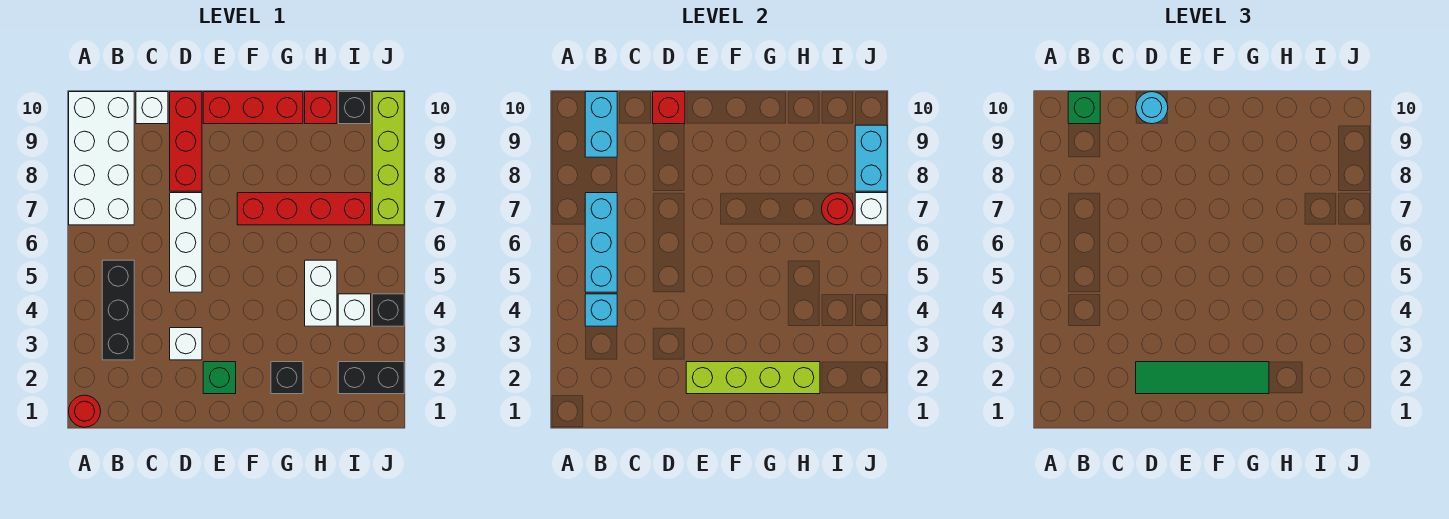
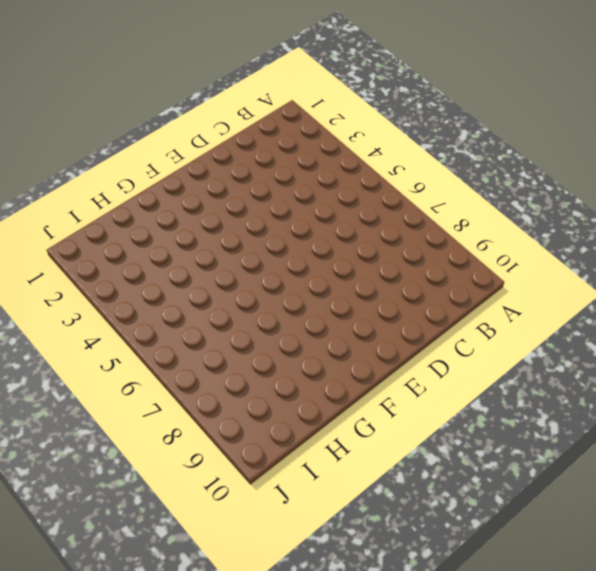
none -> red round brick A1 level 1
none -> white brick A7:B10 level 1
none -> black brick B3:B5 level 1

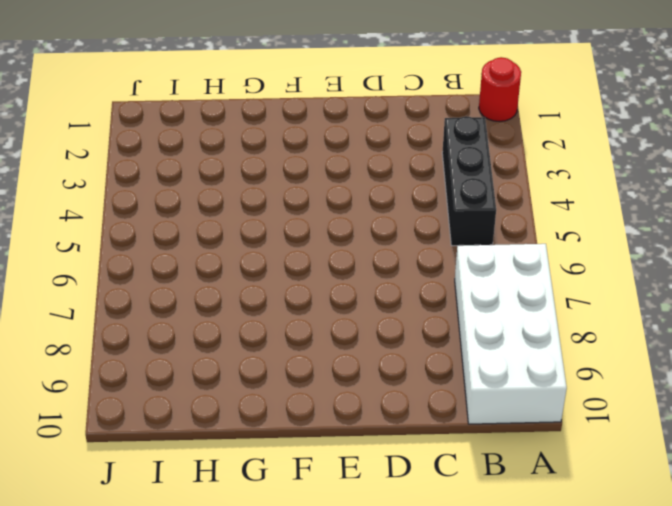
none -> white brick C10 level 1
none -> white brick D3 level 1
none -> white brick D5:D7 level 1

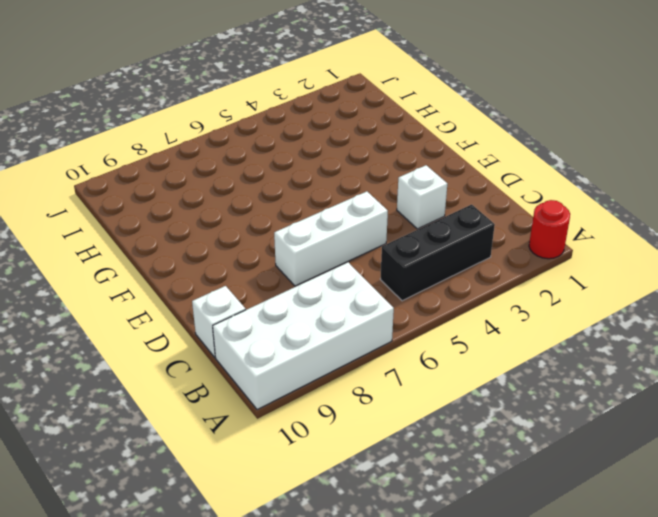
none -> red brick D8:D10 level 1
none -> green brick E2 level 1
none -> red brick E10:G10 level 1

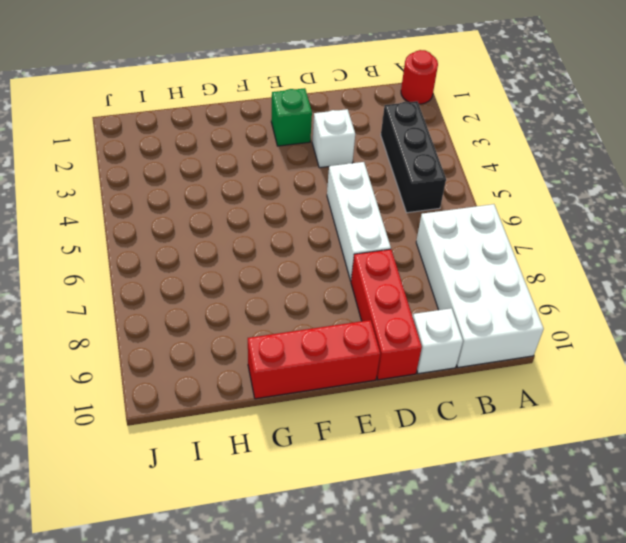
none -> red brick F7:I7 level 1
none -> black brick G2 level 1
none -> white brick H4:H5 level 1

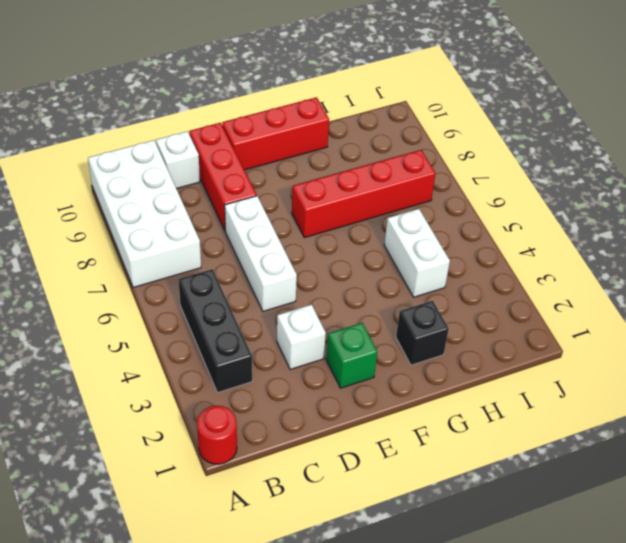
none -> red brick H10 level 1
none -> black brick I2:J2 level 1
none -> white brick I4 level 1

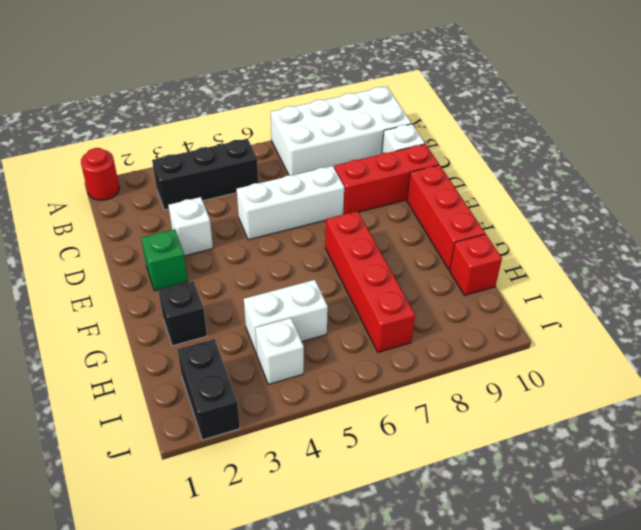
none -> black brick I10 level 1
none -> black brick J4 level 1
none -> lime brick J7:J10 level 1

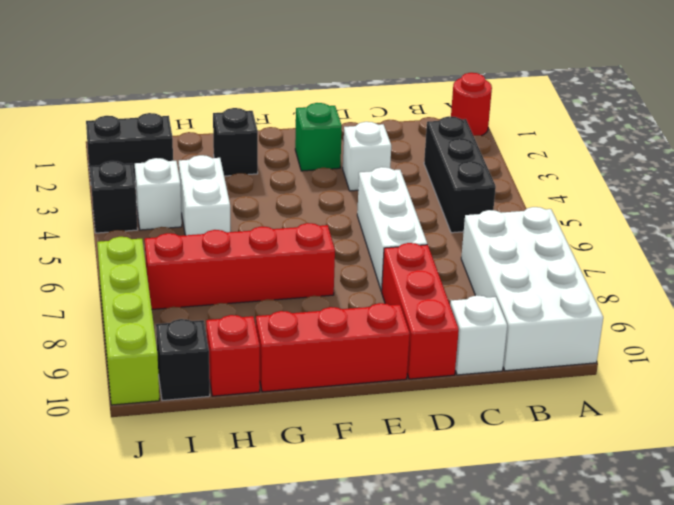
none -> cyan brick B4 level 2
none -> cyan brick B5:B7 level 2
none -> cyan brick B9:B10 level 2

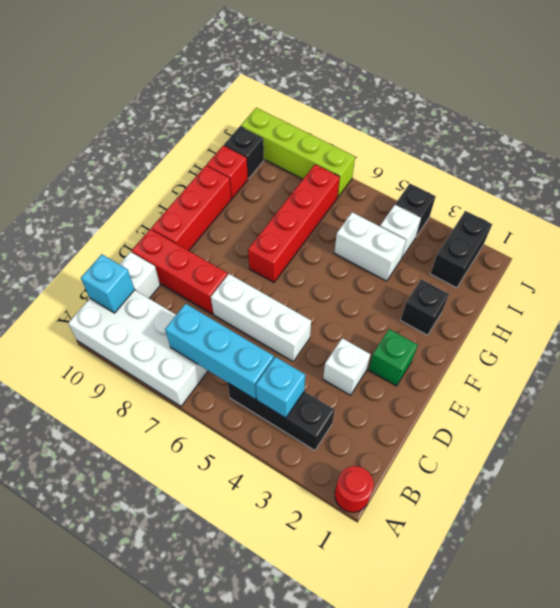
cyan brick B10 level 2 -> cyan brick B9:B10 level 2
none -> red brick D10 level 2
none -> lime brick E2:H2 level 2
none -> red round brick I7 level 2

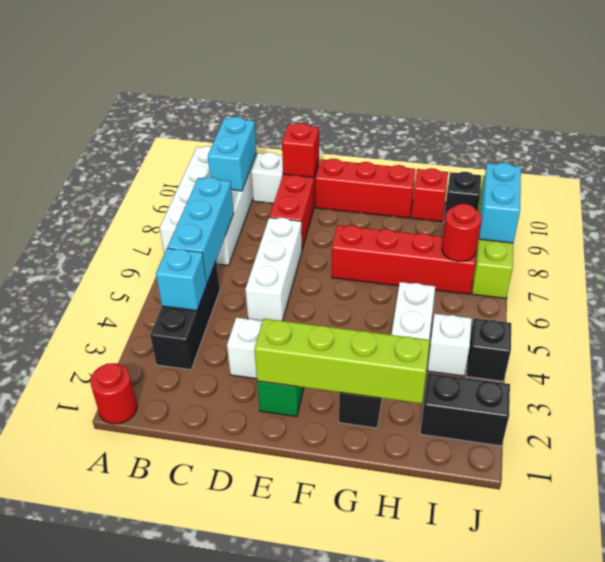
none -> white brick J7 level 2
none -> green brick B10 level 3
none -> green tile D2:G2 level 3

